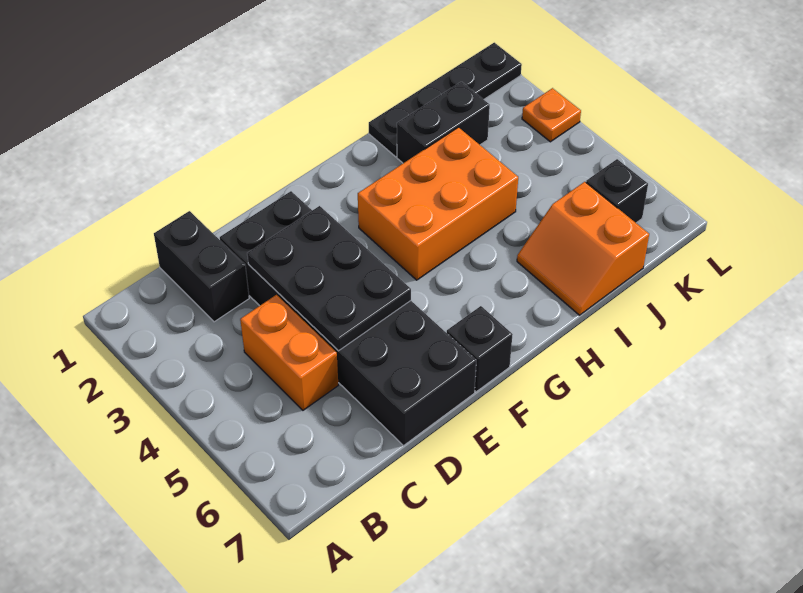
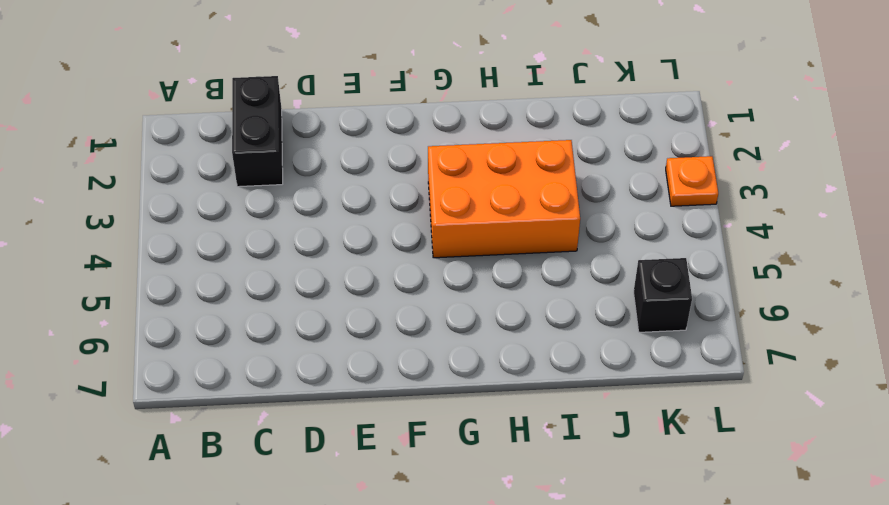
none -> orange brick C4:C5 level 1
none -> black brick D2:E7 level 1

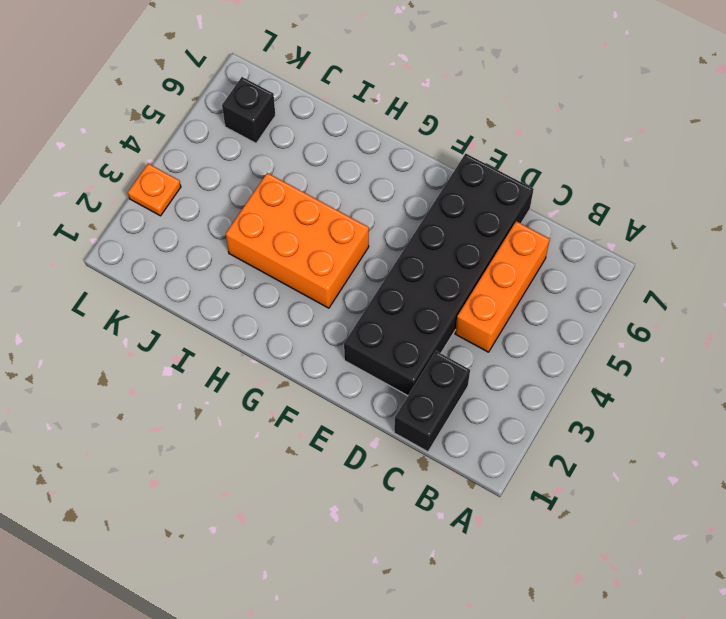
orange brick C4:C6 level 1 -> orange brick C4:C5 level 1
none -> black brick F7 level 1
none -> black plate I1:L1 level 1

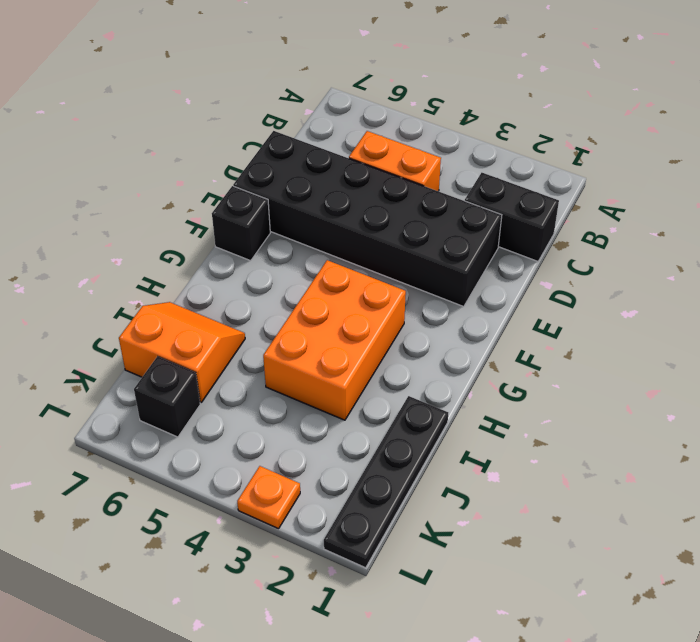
none -> black brick I2:J2 level 1
none -> black plate D3:E5 level 2

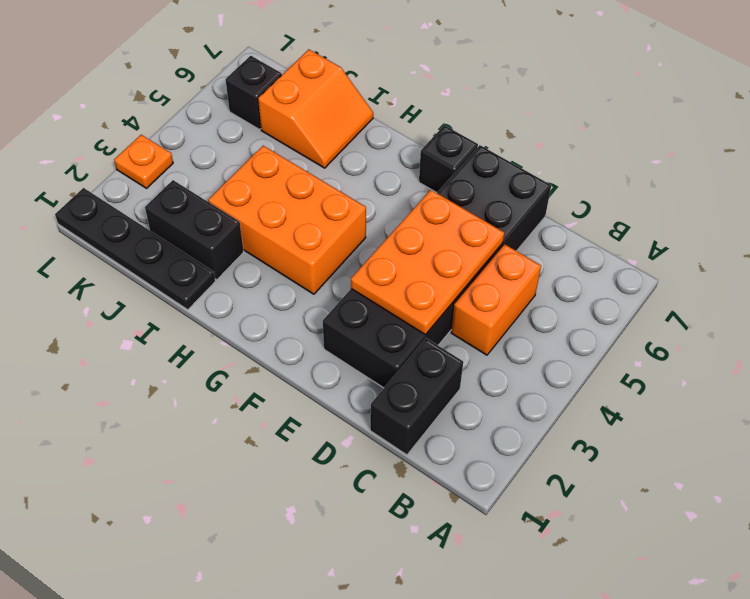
orange plate D3:E5 level 2 -> black plate D3:E5 level 2

